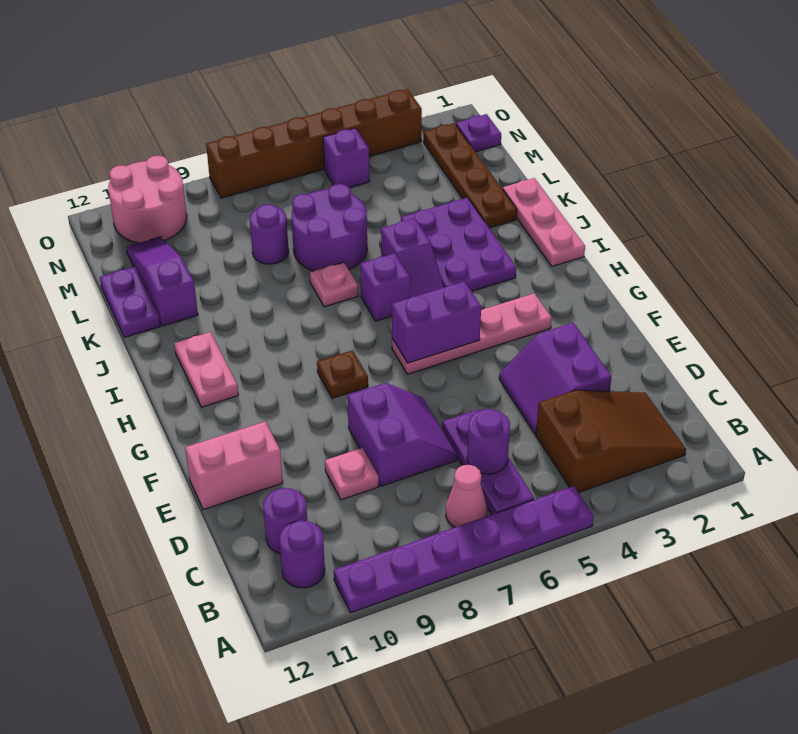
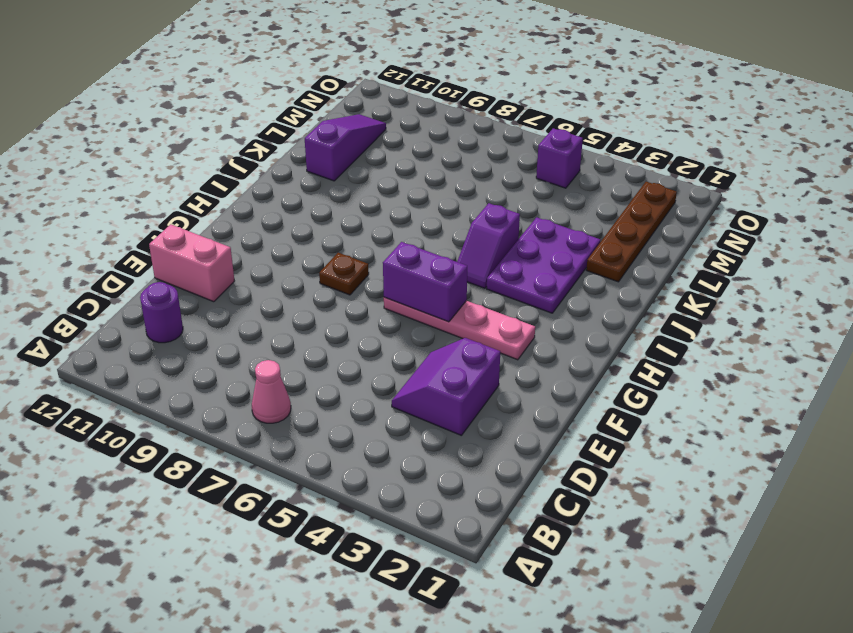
none -> purple plate A5:A10 level 1
none -> brown slope B2:C4 level 1 top 4
none -> purple plate B6:D6 level 1

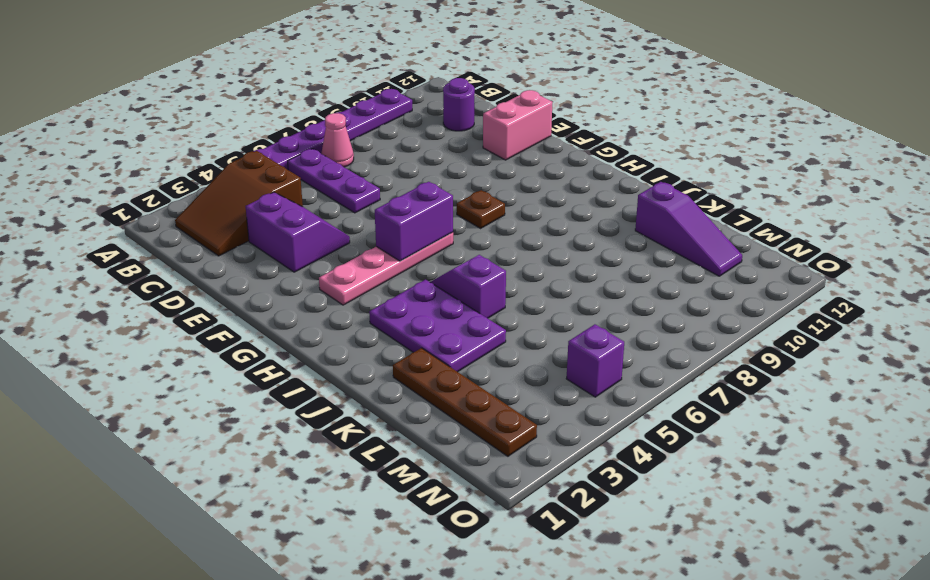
none -> purple round brick B11 level 1
none -> purple slope D7:E8 level 1 top 8
none -> pink plate D9 level 1

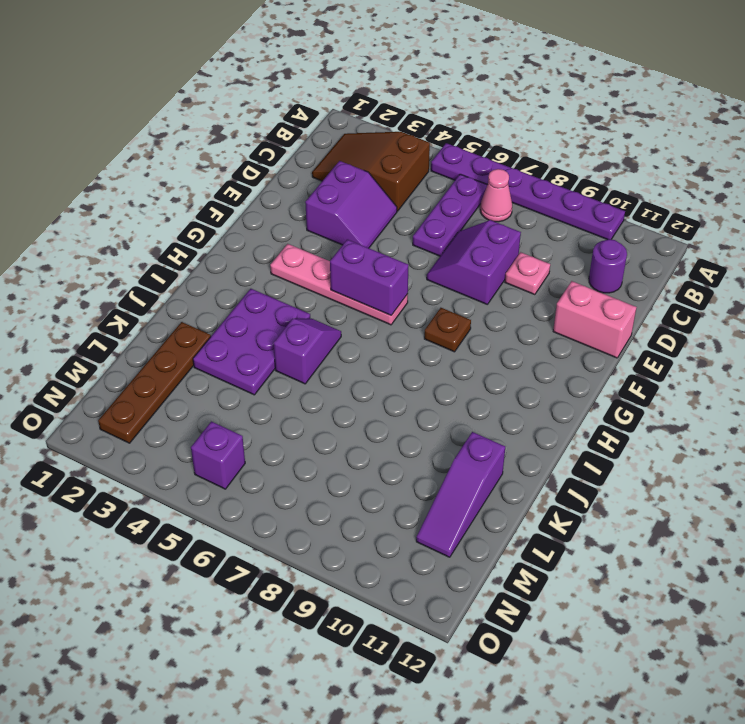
none -> purple round brick B11 level 1
none -> pink plate H11:I11 level 1
none -> pink plate I1:K1 level 1

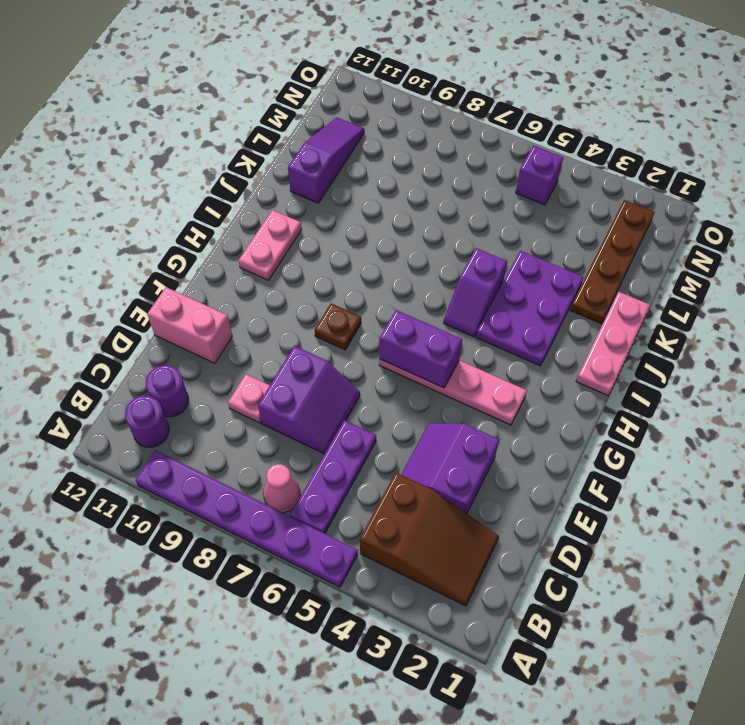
none -> purple brick I6 level 1
none -> pink plate J7 level 1
none -> purple round brick K6:L7 level 1

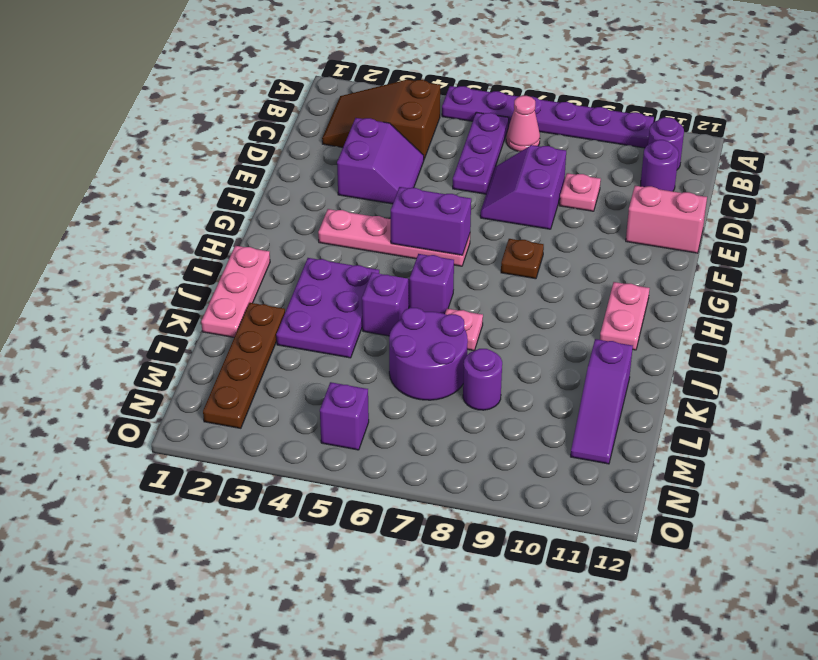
none -> purple plate K12:L12 level 1
none -> purple plate N1 level 1
none -> pink round brick N10:O11 level 1

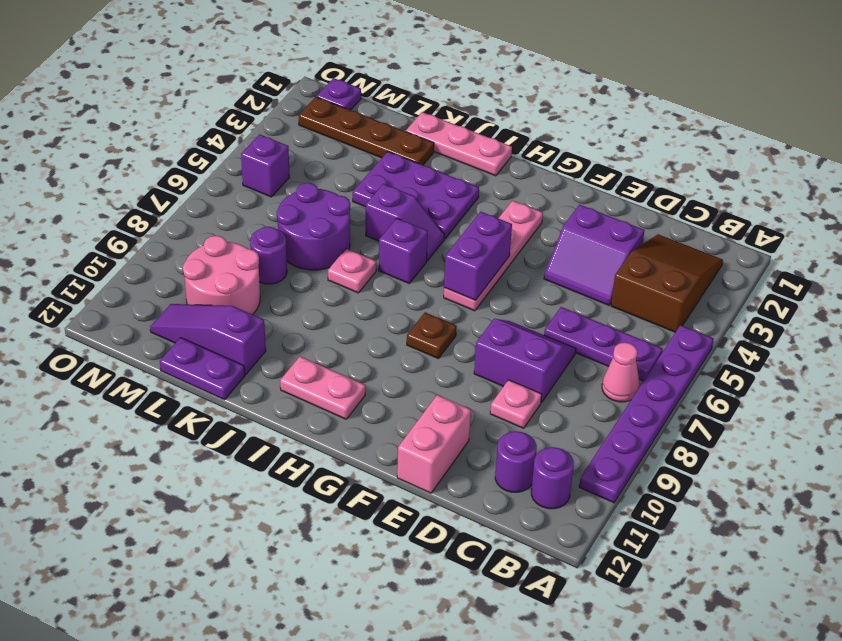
pink round brick L9:M10 level 1 -> pink round brick N10:O11 level 1
none -> brown brick O3:O8 level 1
none -> purple round brick C6 level 2

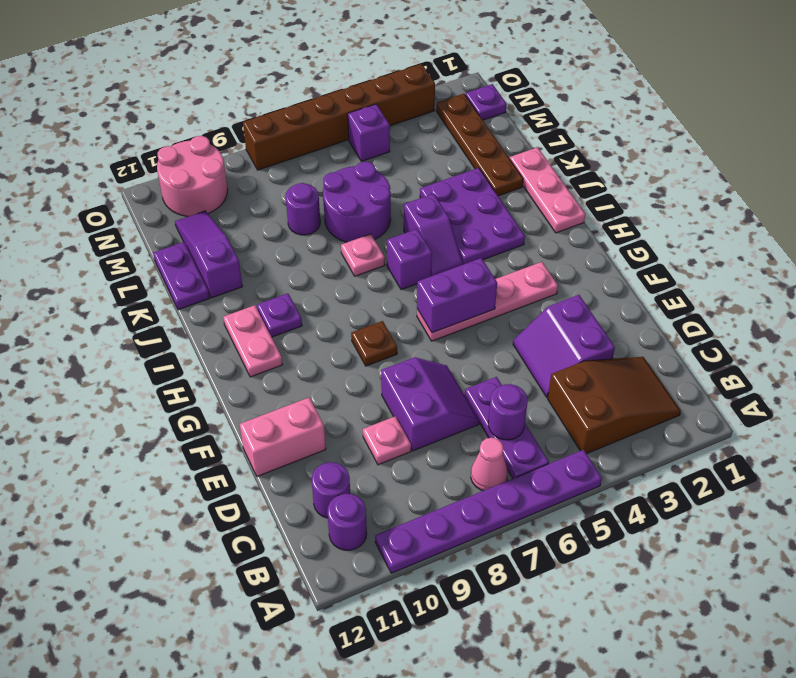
purple plate I10 level 1 -> none

